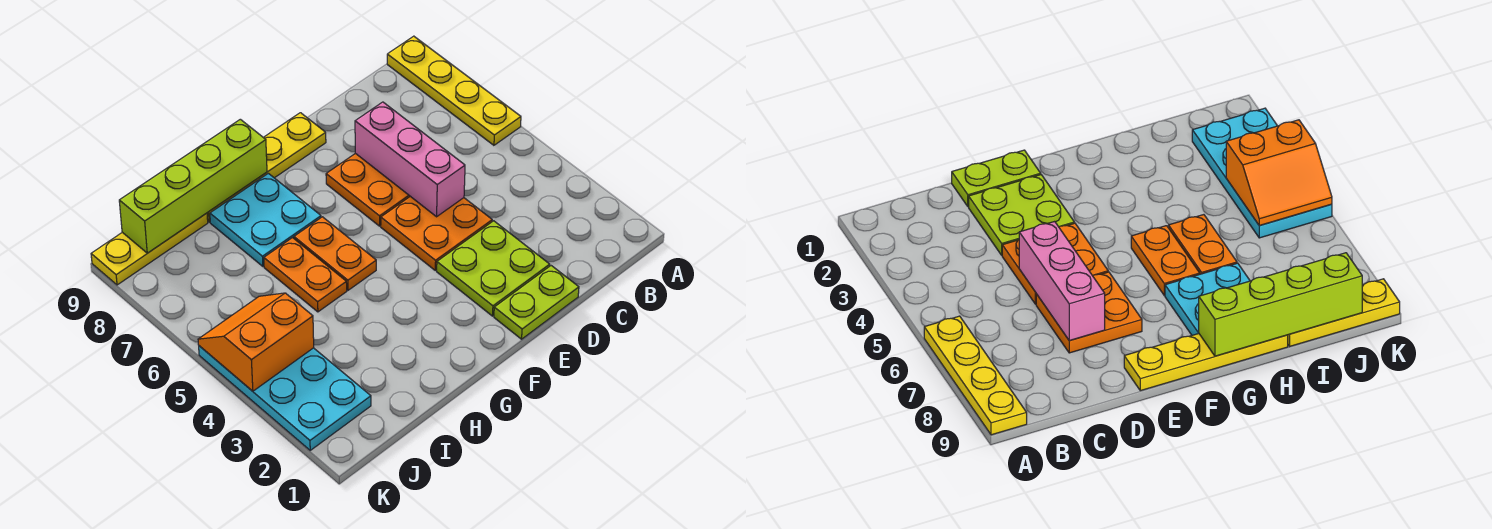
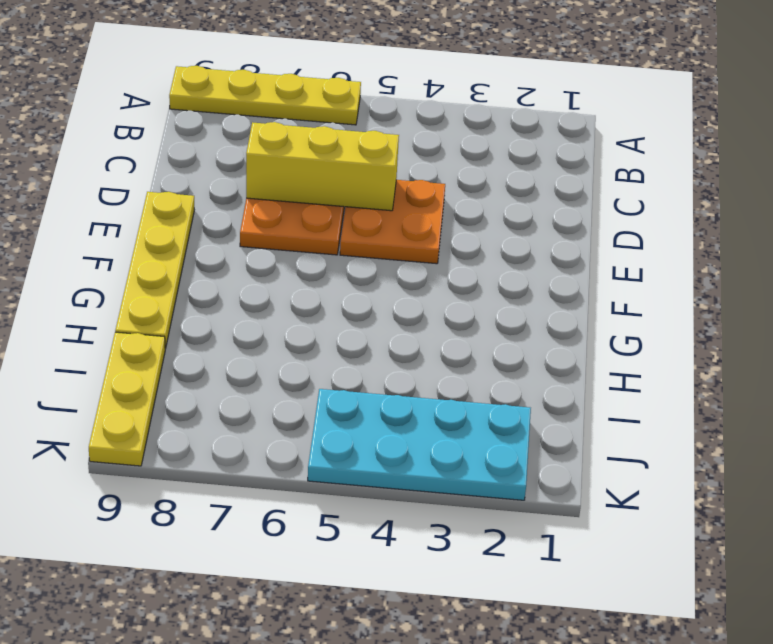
yellow brick D5:D7 level 2 -> pink brick D5:D7 level 2
none -> lime plate D1:E1 level 1
none -> lime plate D2:E3 level 1
none -> orange plate G5:G6 level 1

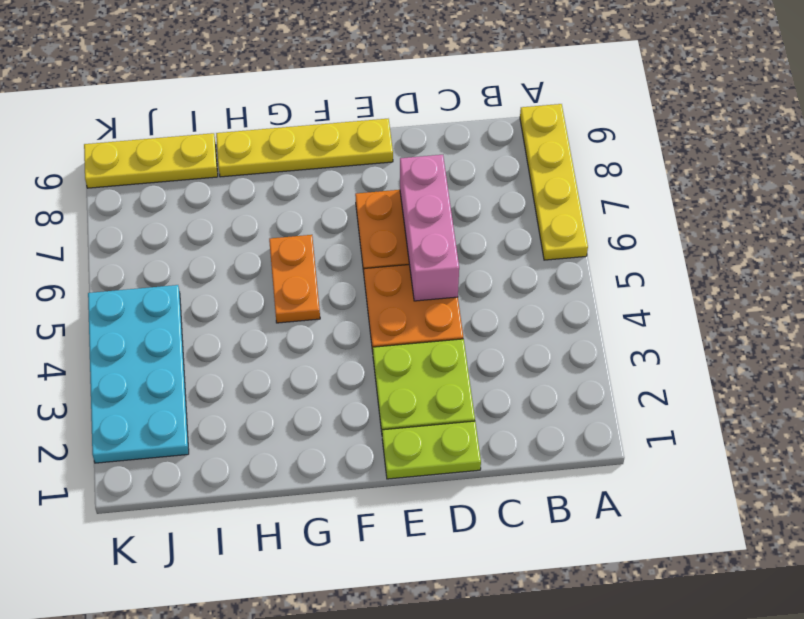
none -> cyan plate G7:H8 level 1
none -> orange plate H5:H6 level 1
none -> lime brick G9:J9 level 2

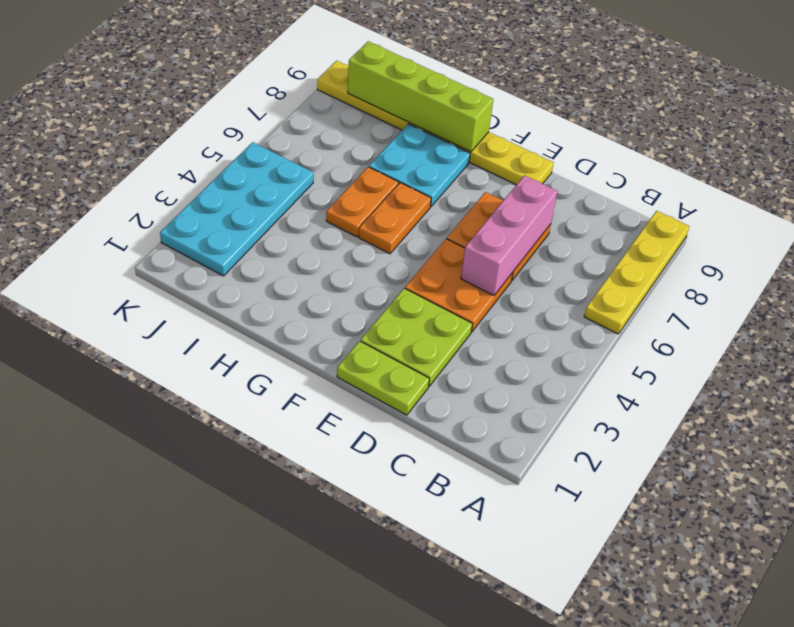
none -> orange slope J4:K5 level 2 top 4

